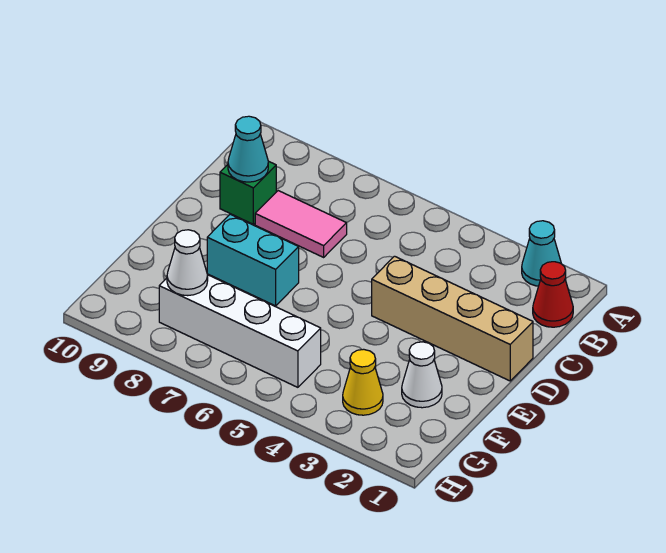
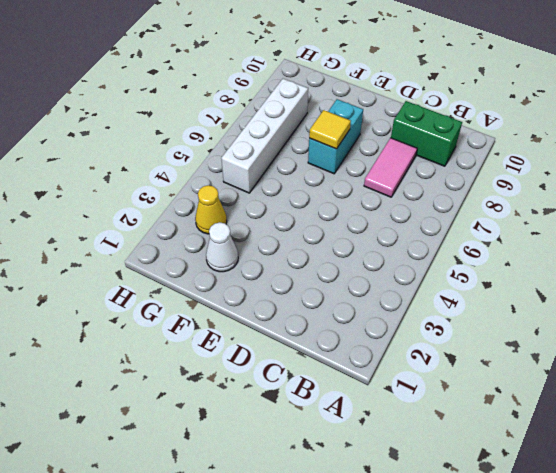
green brick B9:C9 level 1 -> green brick C9 level 1
yellow tile E7 level 2 -> none
none -> cyan cone A2 level 1
none -> red cone B1 level 1

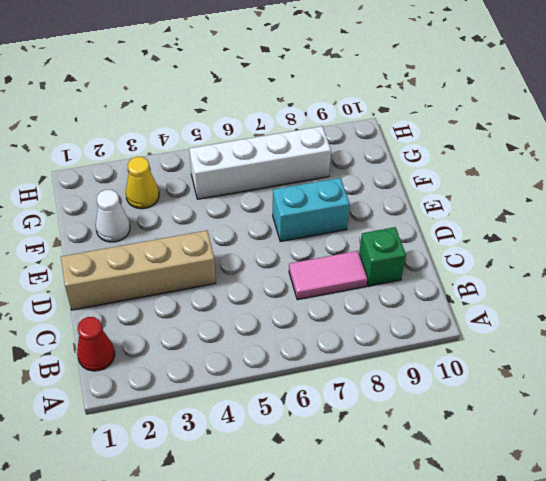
none -> cyan cone A2 level 1
none -> cyan cone C9 level 2

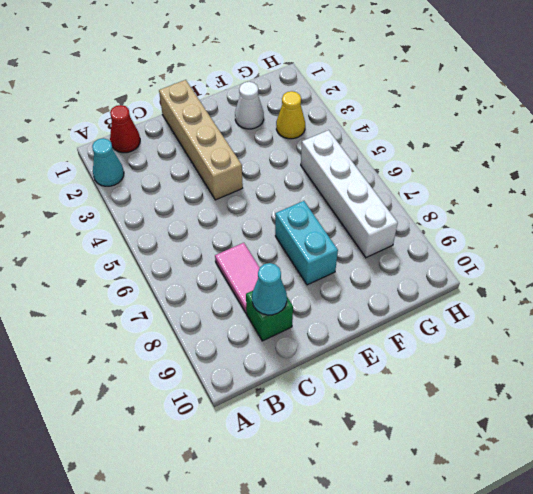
none -> white cone G8 level 2

